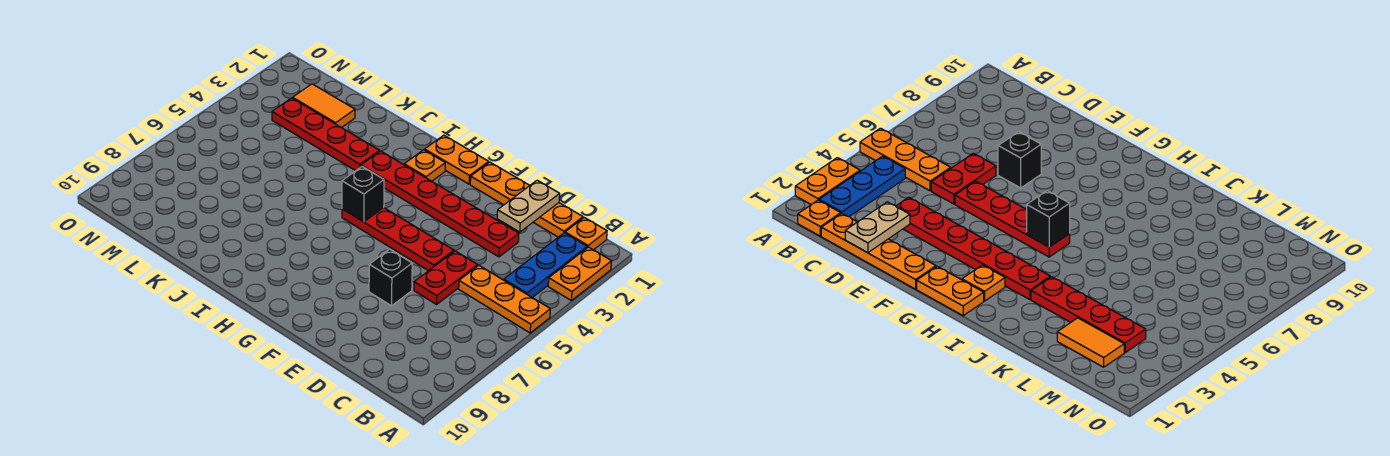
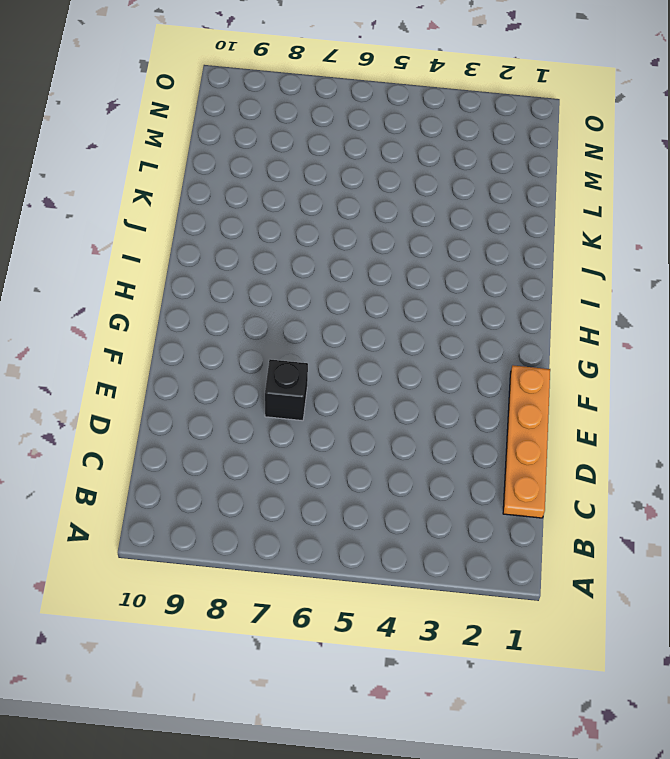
none -> orange plate A2:A3 level 1
none -> orange plate A5:C5 level 1
none -> orange plate B1 level 1

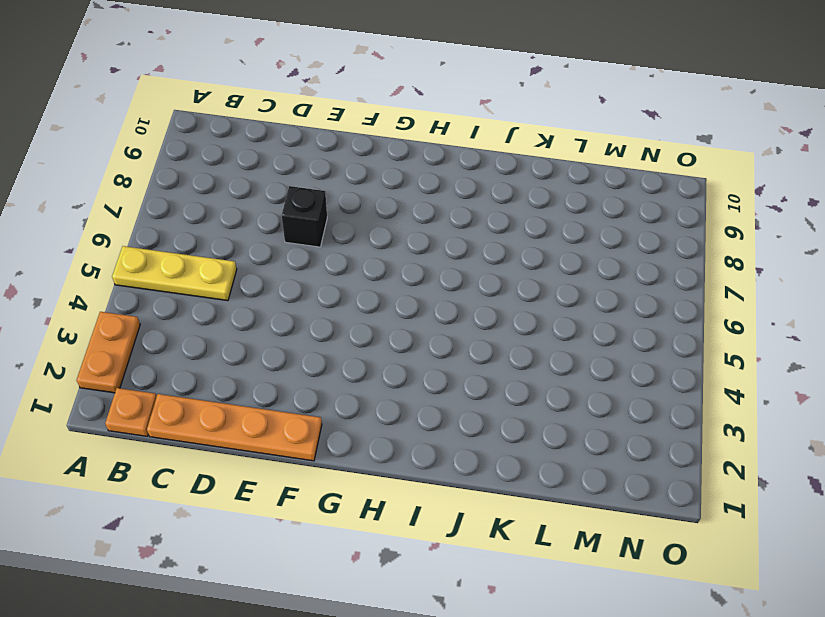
yellow plate A5:C5 level 1 -> orange plate A5:C5 level 1
none -> blue plate B2:B4 level 1
none -> red plate D3:I3 level 1
none -> red plate D5:D6 level 1

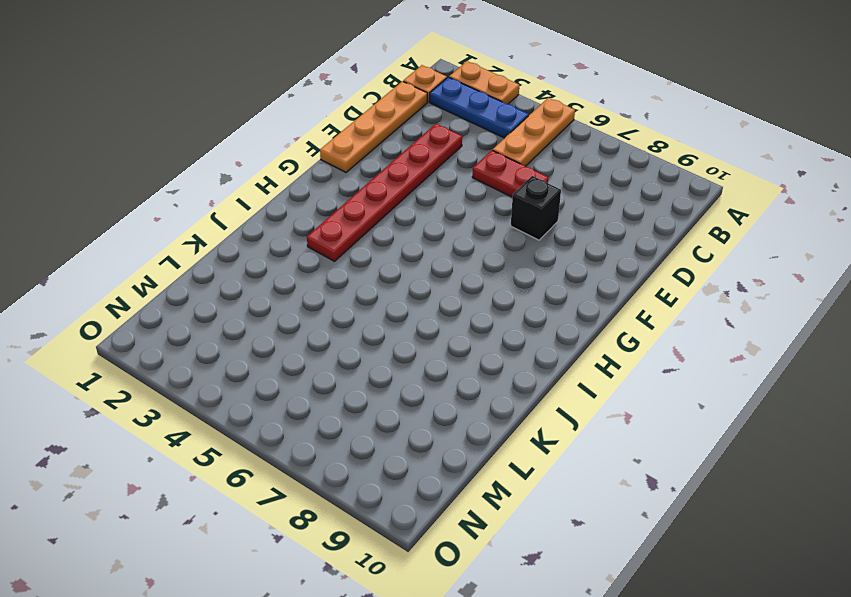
none -> red plate E5:H5 level 1
none -> orange plate G1:H1 level 1
none -> orange plate H2 level 1

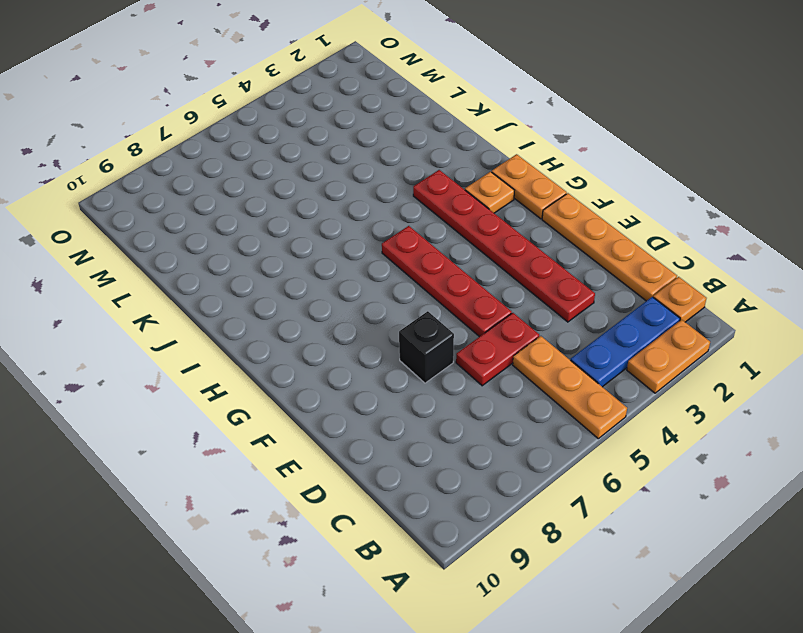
none -> red plate J3:M3 level 1
none -> orange tile L2:M2 level 1
none -> tan plate D1:D2 level 2

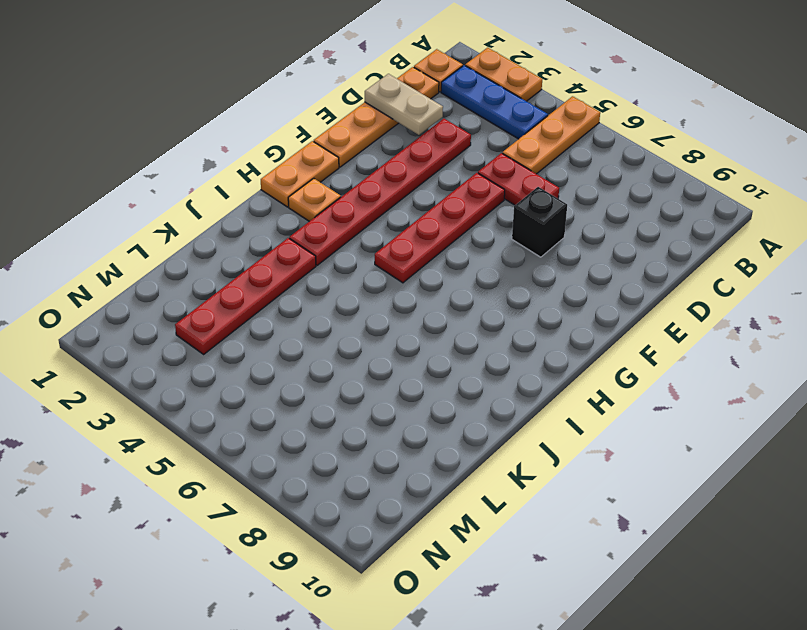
none -> orange tile L2:M2 level 1
none -> black brick H5 level 2

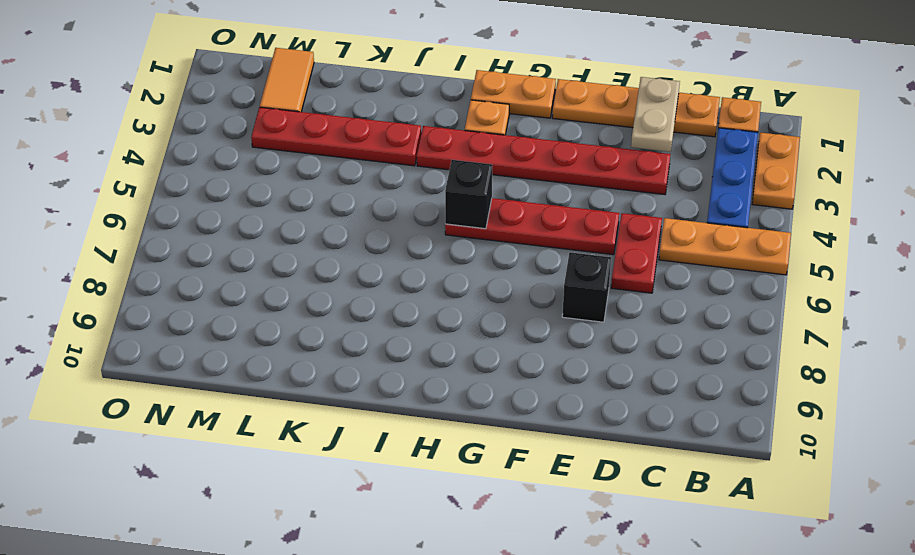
orange tile M1:M2 level 1 -> orange tile L2:M2 level 1

